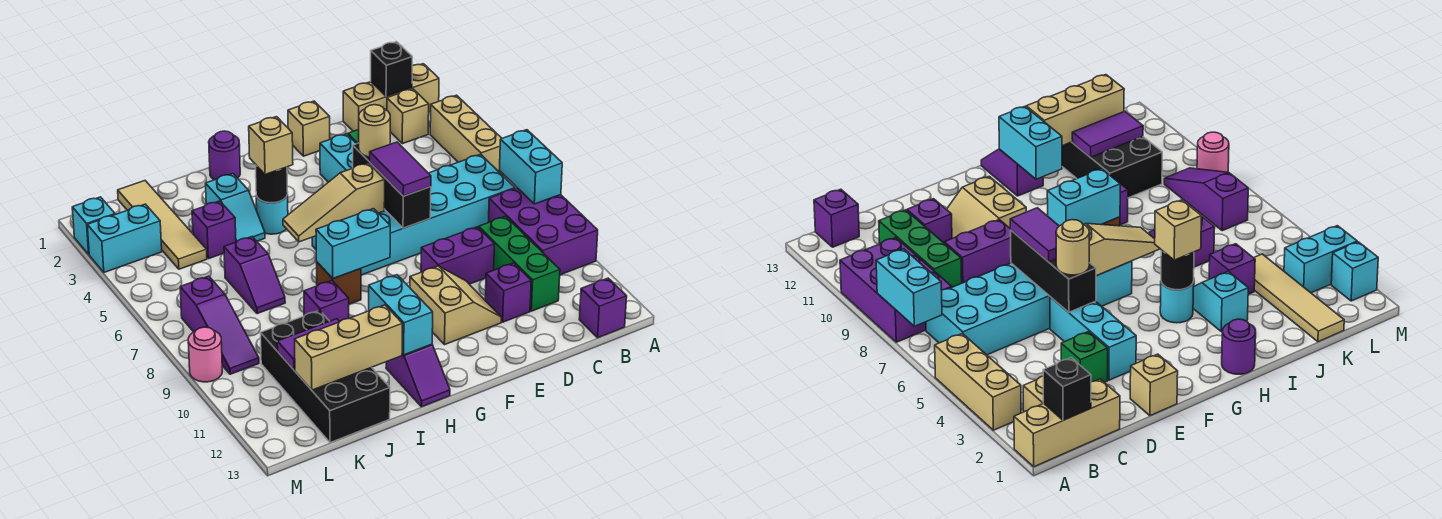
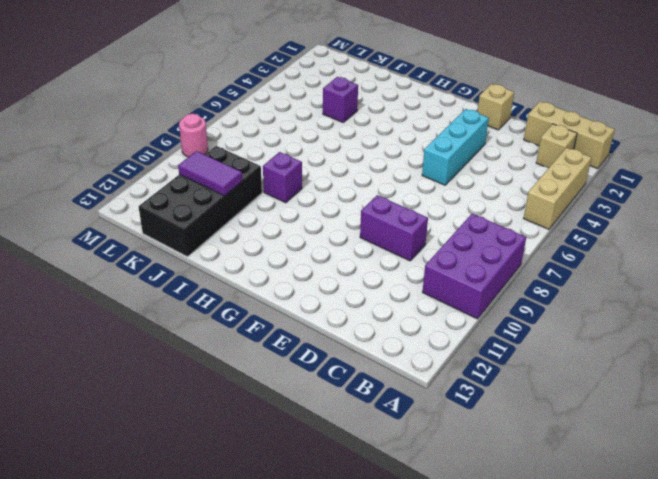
none -> cyan brick B6:G7 level 1
none -> purple brick B13 level 1
none -> green brick C9:C11 level 1
none -> green brick D3 level 1

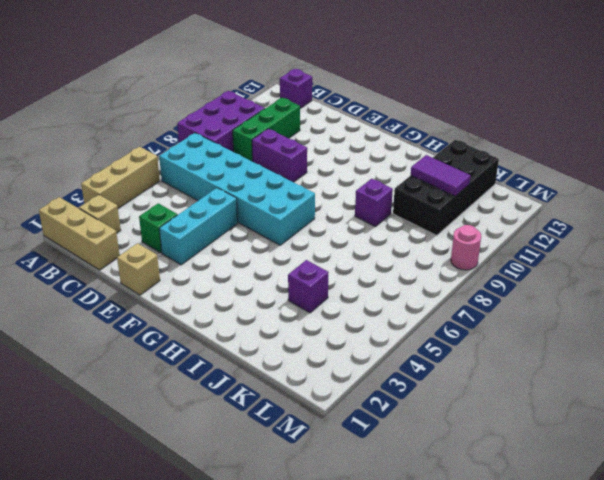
none -> purple brick D11 level 1
none -> tan slope E10:F11 level 1 top F
none -> purple round brick H1 level 1
none -> cyan round brick H4 level 1

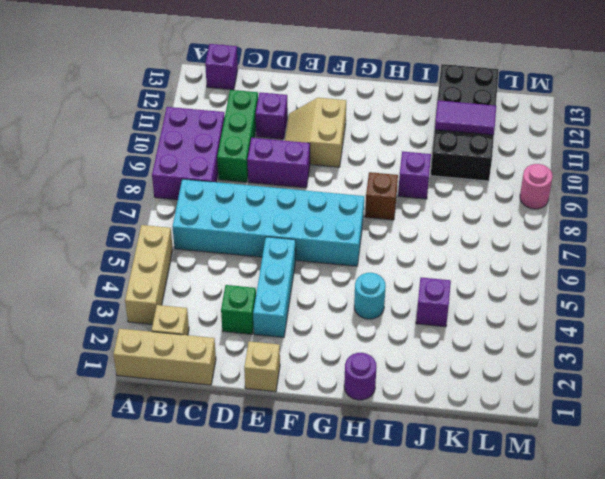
none -> purple slope H12:H13 level 1 top 12
none -> cyan slope I3:I4 level 1 top 3
none -> purple slope J6:J7 level 1 top 6
none -> tan tile K1:K4 level 1

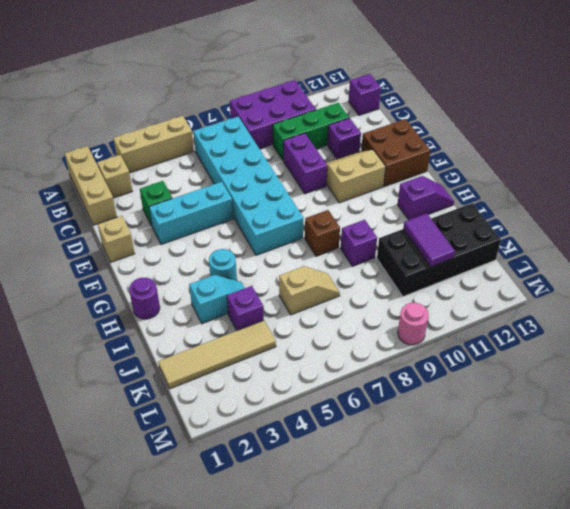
brown brick E12:F13 level 1 -> none
tan slope J6:J7 level 1 top 6 -> purple slope J6:J7 level 1 top 6
none -> cyan brick L3:M3 level 1
none -> purple slope L7:L9 level 1 top 7
none -> cyan brick M2 level 1
none -> cyan brick A7:A8 level 2

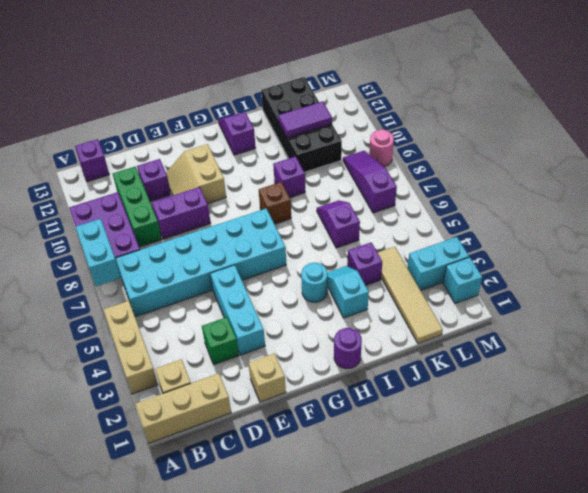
none -> black brick B1 level 2
none -> black brick E5:E7 level 2
none -> tan slope F6:H6 level 2 top F
none -> cyan brick G8:H8 level 2

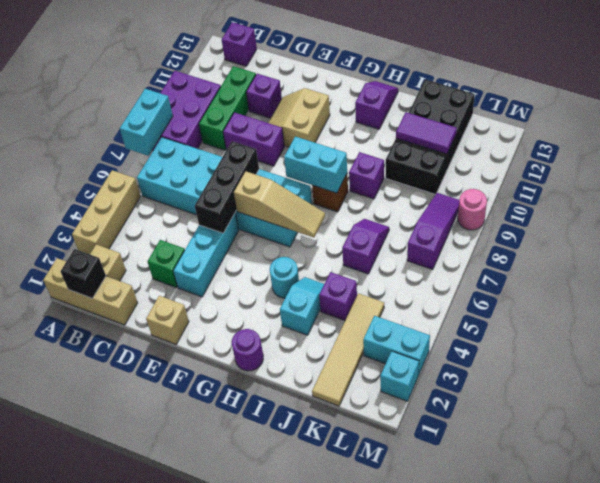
none -> black round brick H4 level 2
none -> cyan brick H11:H12 level 2
none -> tan brick I12:K12 level 2
none -> tan round brick E5 level 3

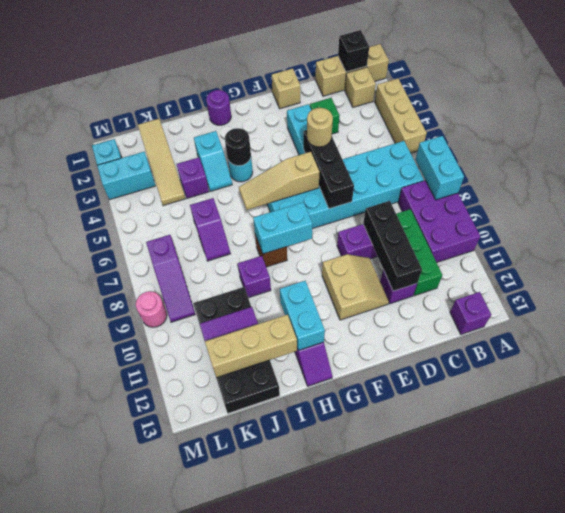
black brick D9:D11 level 2 -> none
none -> purple tile E6:E7 level 3
none -> tan brick H4 level 3

